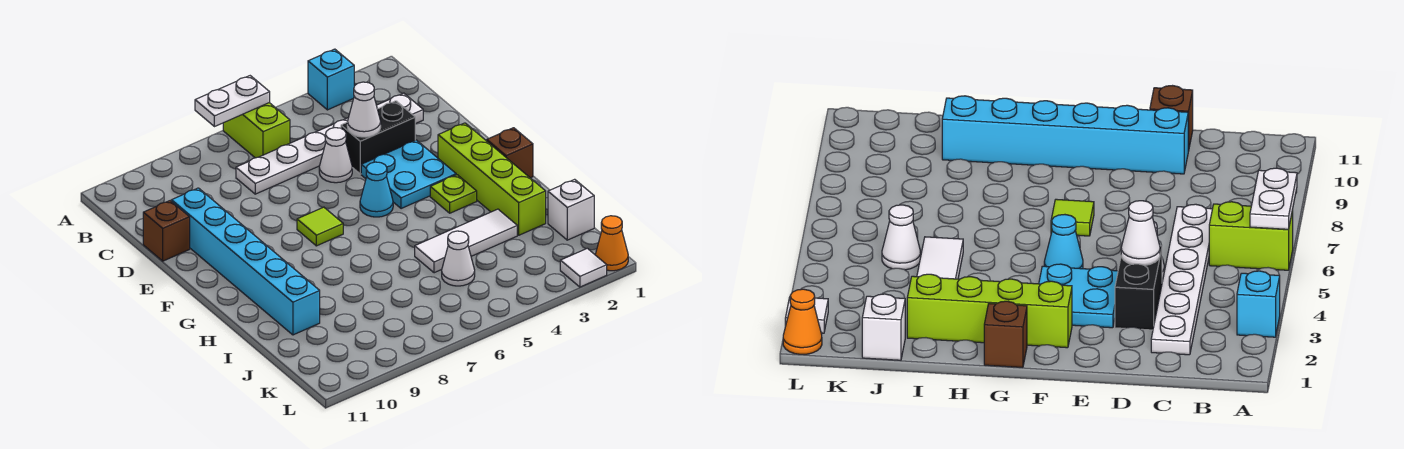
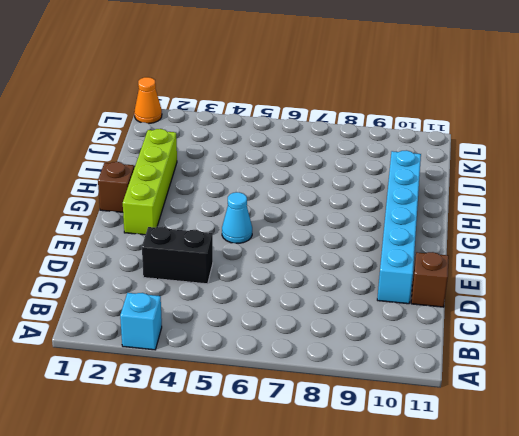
none -> lime brick A6:B6 level 1
none -> white plate C2:C7 level 1
none -> white cone D5 level 1

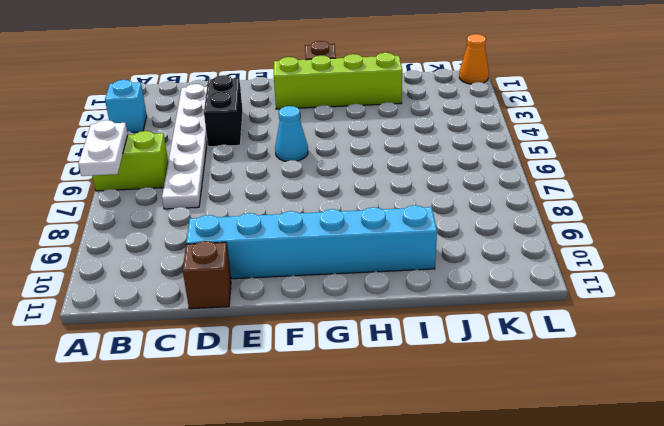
none -> white cone D5 level 1
none -> cyan plate E3:F4 level 1
none -> lime tile F7 level 1

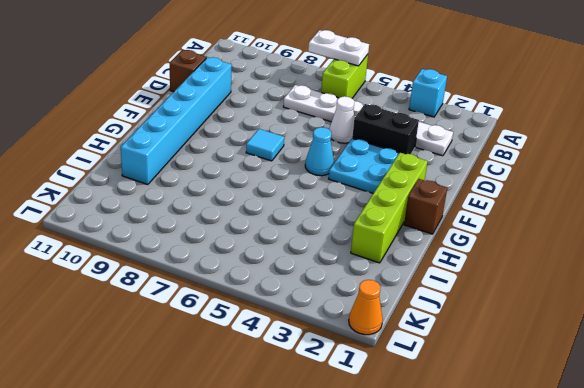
cyan tile F7 level 1 -> lime tile F7 level 1
none -> lime plate G3 level 1
none -> white tile I3:I5 level 1
none -> white brick J1 level 1

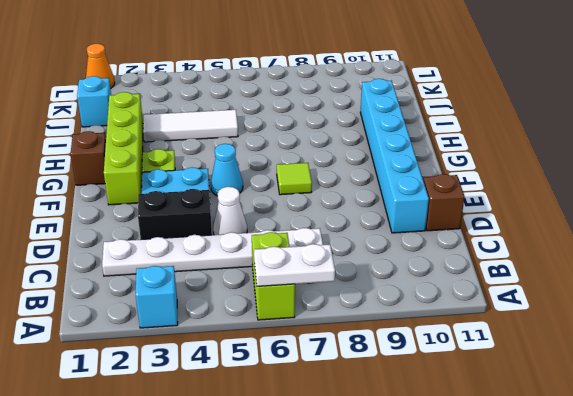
cyan brick J1 level 1 -> white brick J1 level 1
none -> white cone J5 level 1
none -> white tile L2 level 1
none -> white cone D4 level 2

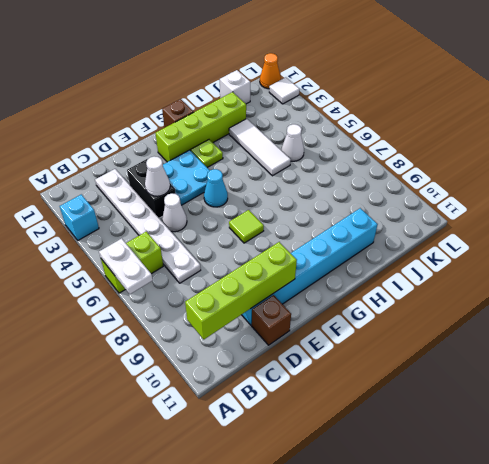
lime brick B10:E10 level 2 -> none

